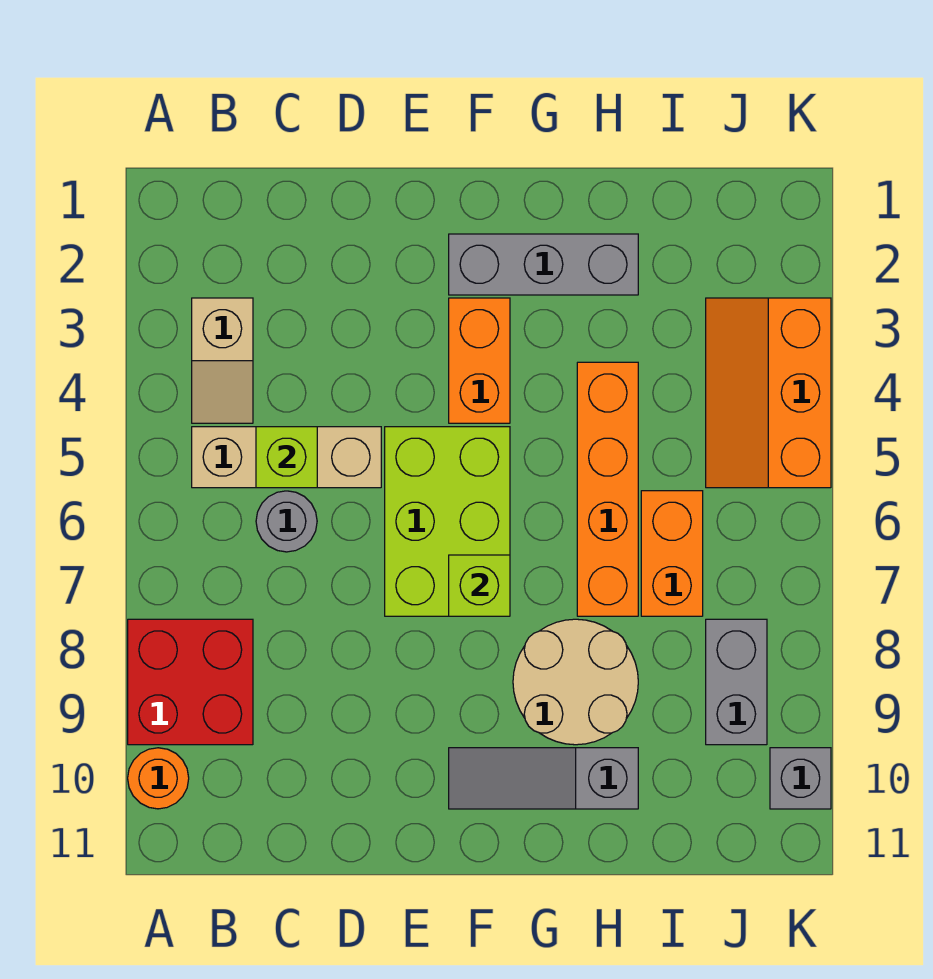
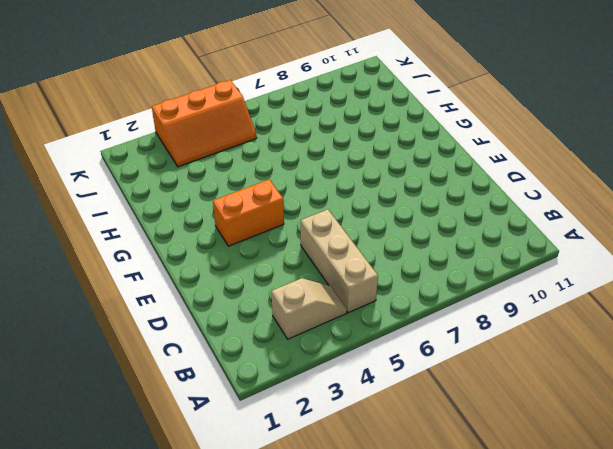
none -> red brick A8:B9 level 1
none -> orange round brick A10 level 1
none -> grey round brick C6 level 1

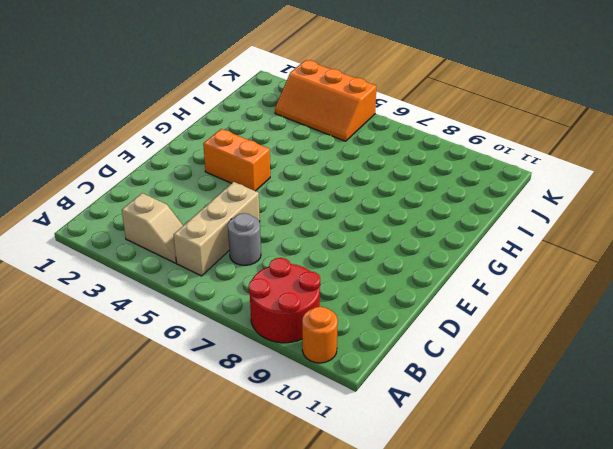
red round brick A8:B9 level 1 -> red brick A8:B9 level 1
none -> lime brick E5:F7 level 1
none -> grey brick F2:H2 level 1
none -> grey slope F10:H10 level 1 top H

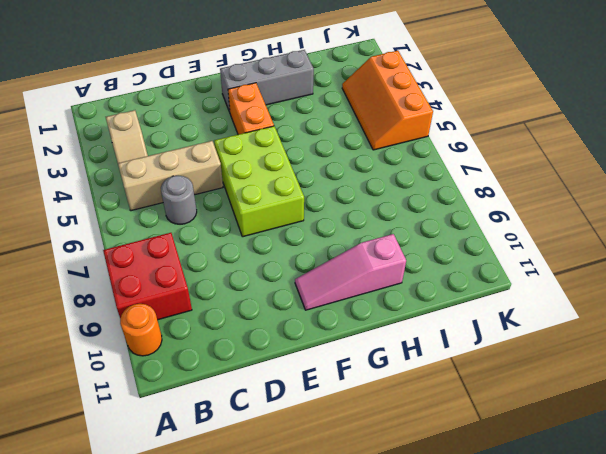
pink slope F10:H10 level 1 top H -> grey slope F10:H10 level 1 top H
none -> tan round brick G8:H9 level 1
none -> orange brick H4:H7 level 1
none -> orange brick I6:I7 level 1

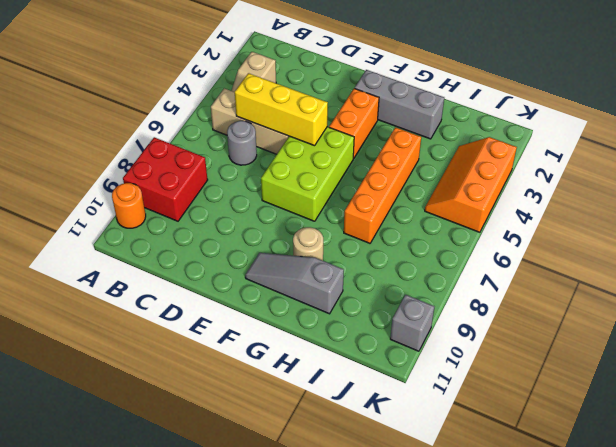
yellow brick C5:E5 level 2 -> lime brick C5 level 2
tan round brick G9 level 1 -> tan round brick G8:H9 level 1
none -> orange brick I6:I7 level 1
none -> grey brick J8:J9 level 1
none -> lime brick F7 level 2

